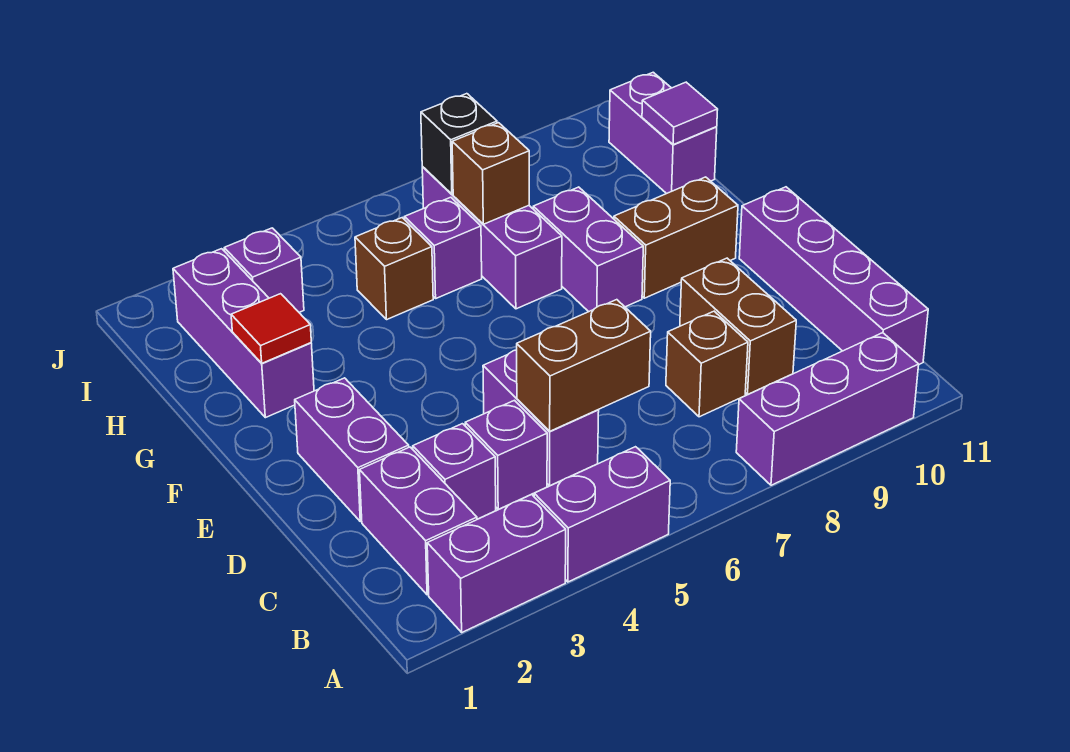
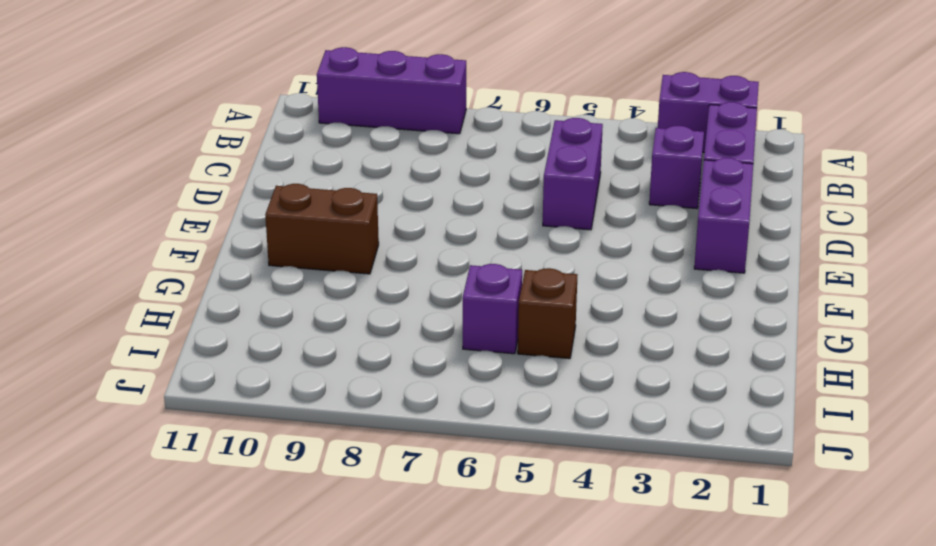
none -> purple brick A4:A5 level 1
none -> purple brick B11:E11 level 1
none -> purple brick C4 level 1

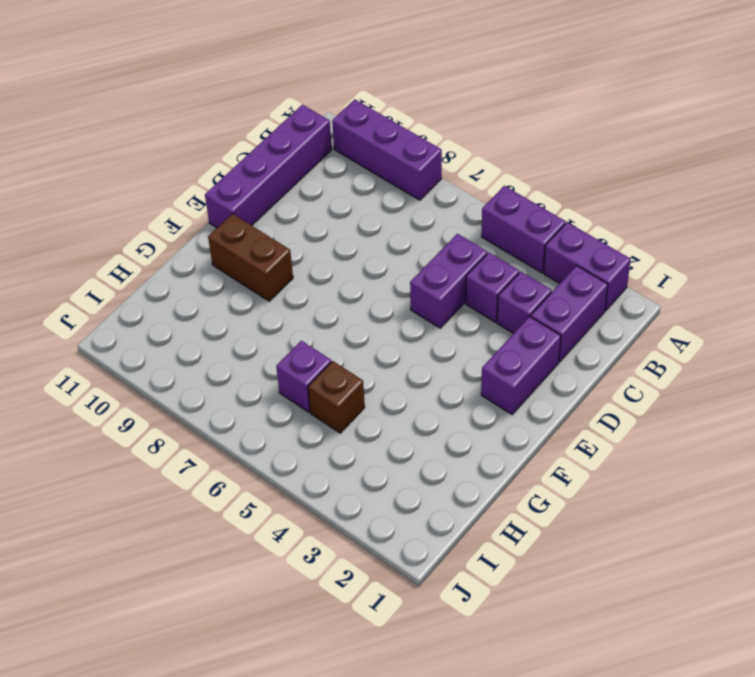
none -> brown brick C8 level 1
none -> brown brick C9:D9 level 1
none -> purple brick F8:G8 level 1

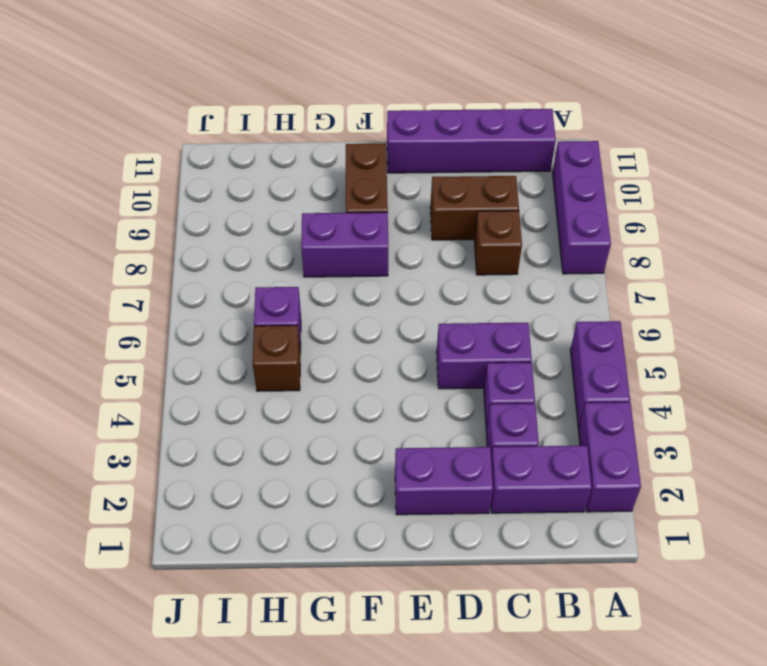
none -> purple brick G2:I2 level 1
none -> purple brick G7:I7 level 1
none -> purple brick H11:I11 level 1

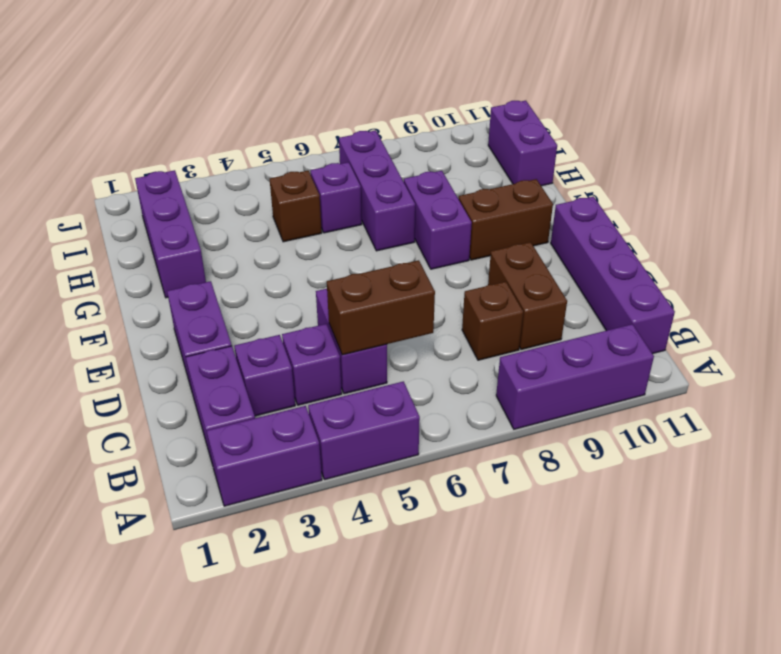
none -> purple brick I3 level 1
none -> red tile G2 level 2
none -> brown brick H7 level 2

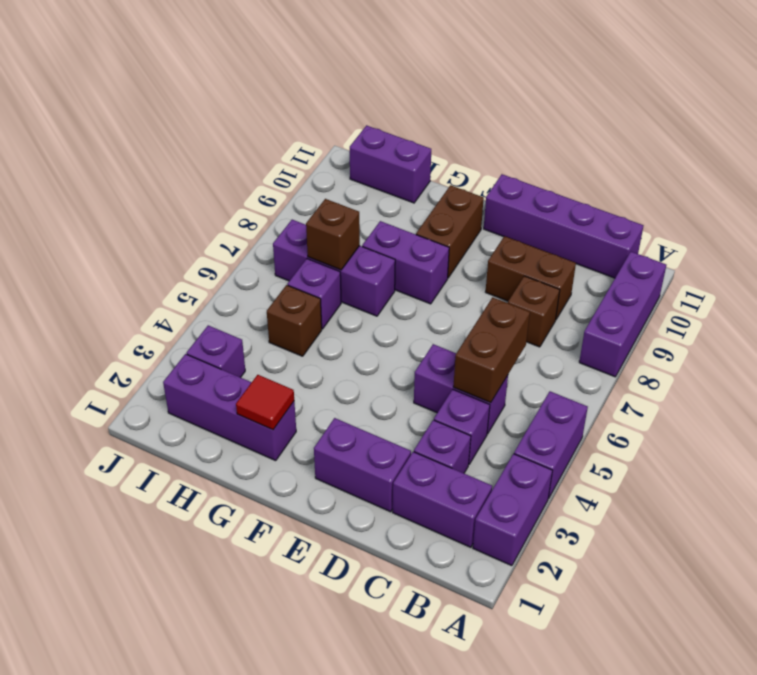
none -> purple tile H11 level 2
none -> black brick I7 level 2

